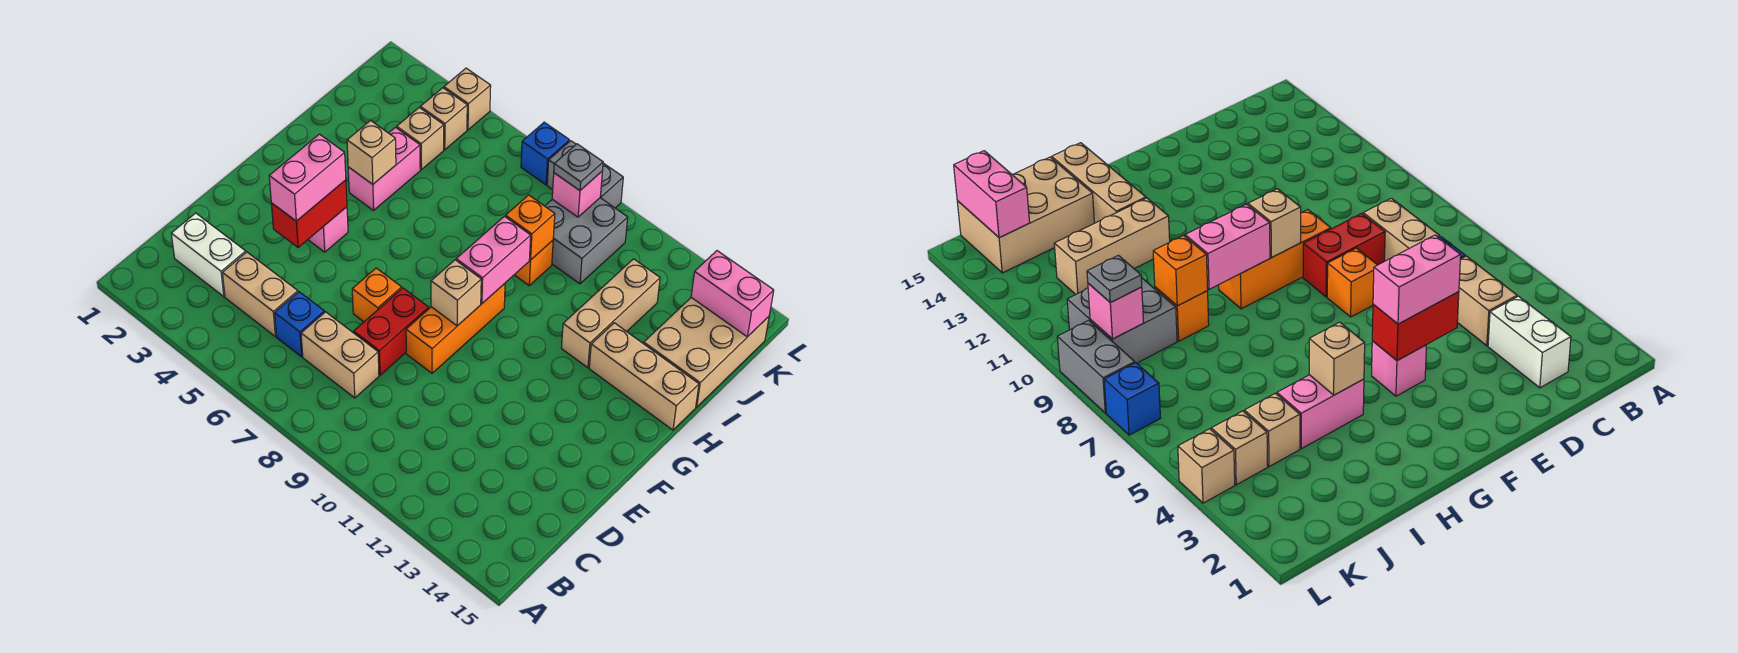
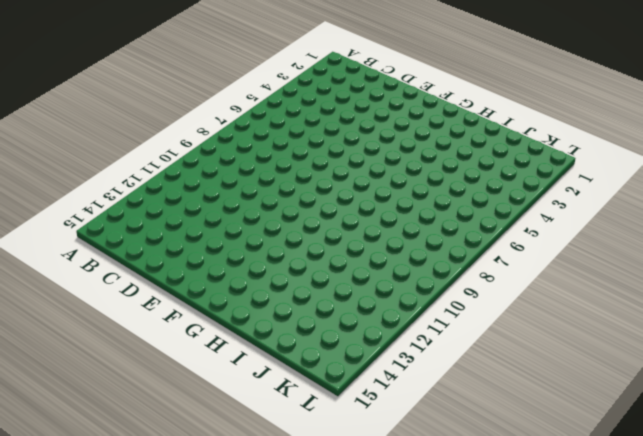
none -> white brick C2:C3 level 1
none -> tan brick C4:C5 level 1
none -> blue brick C6 level 1

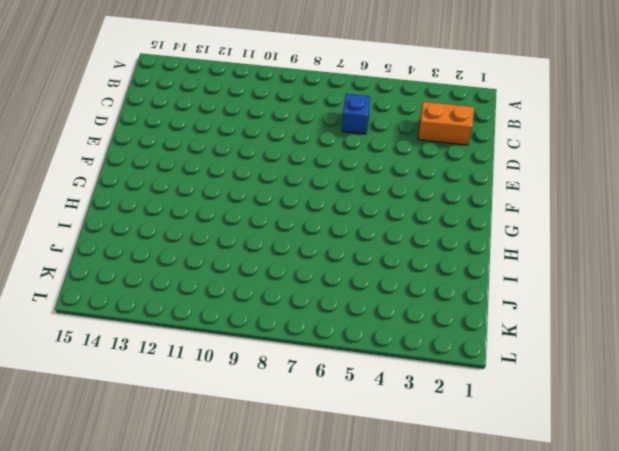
orange brick C2:C3 level 1 -> white brick C2:C3 level 1
none -> tan brick C4:C5 level 1
none -> tan brick C7:C8 level 1
none -> red brick D8:E8 level 1

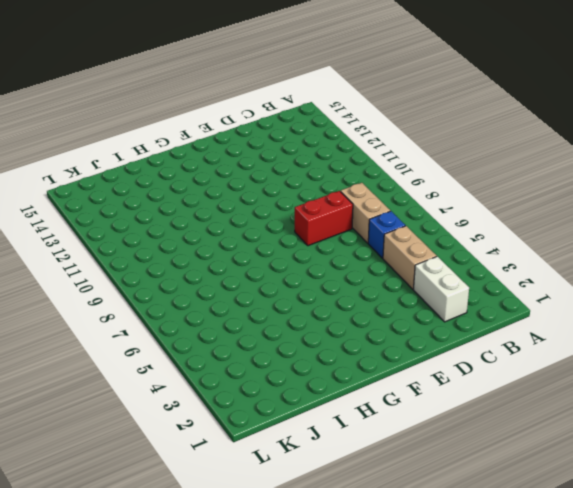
none -> orange brick E7 level 1
none -> orange brick E9:G9 level 1
none -> pink brick F4 level 1

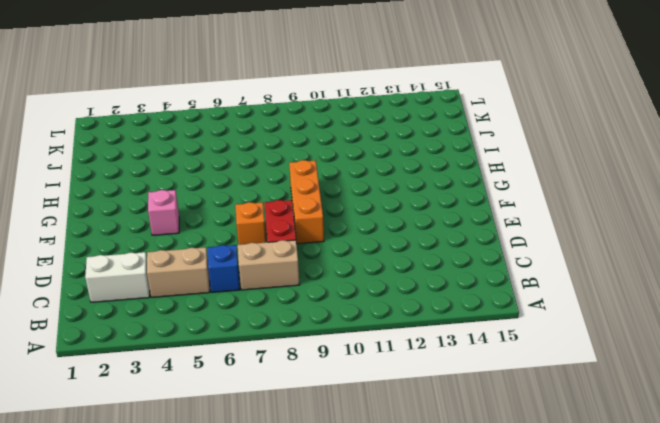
none -> pink brick H4:I4 level 1
none -> tan brick H12:J12 level 1
none -> tan brick H13:H15 level 1

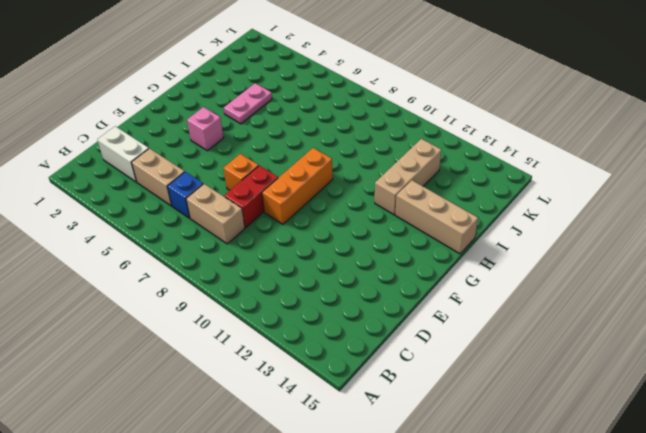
pink plate H4:I4 level 1 -> pink brick H4:I4 level 1
none -> orange brick I9 level 1
none -> tan brick I14:K15 level 1
none -> tan brick J4 level 1

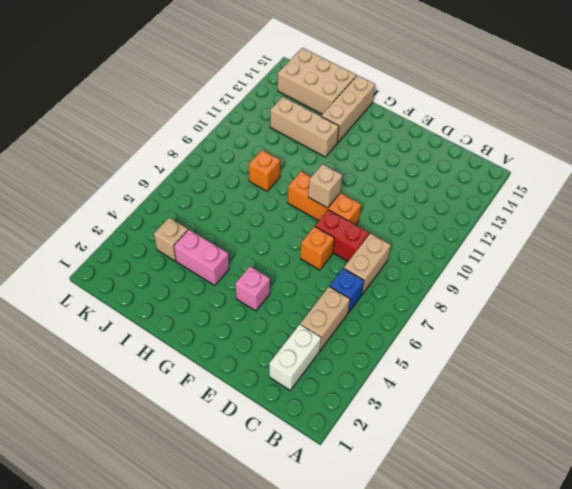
none -> grey brick J9:K10 level 1
none -> tan brick K4 level 1
none -> tan brick L4 level 1

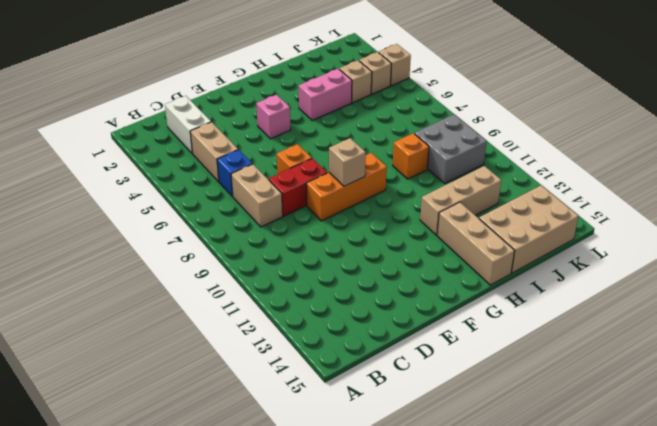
none -> blue brick L7 level 1
none -> grey brick L8:L9 level 1
none -> red brick E4:F4 level 2

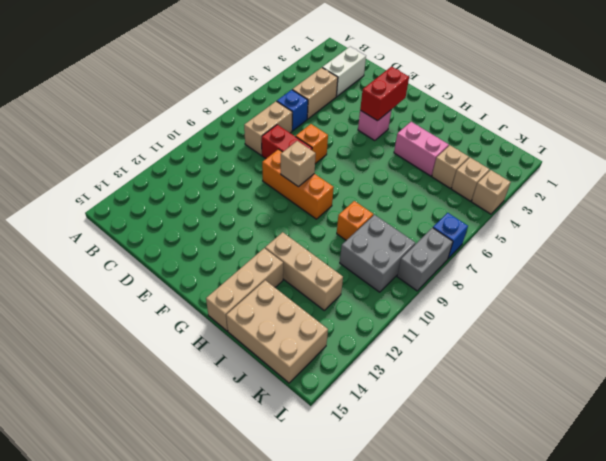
red brick F3:F4 level 2 -> red brick E4:F4 level 2
none -> pink brick G9:H9 level 2
none -> tan brick H4 level 2
none -> orange brick I9 level 2

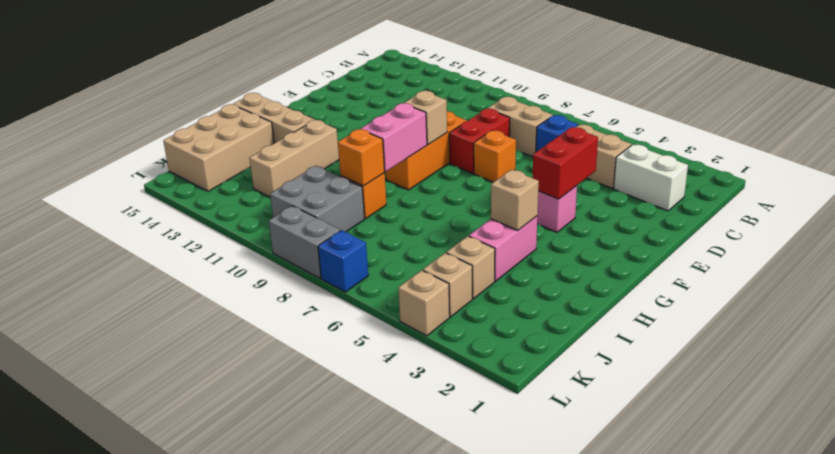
none -> pink brick K9 level 2
none -> pink brick K14:K15 level 2
none -> pink brick E4:F4 level 3

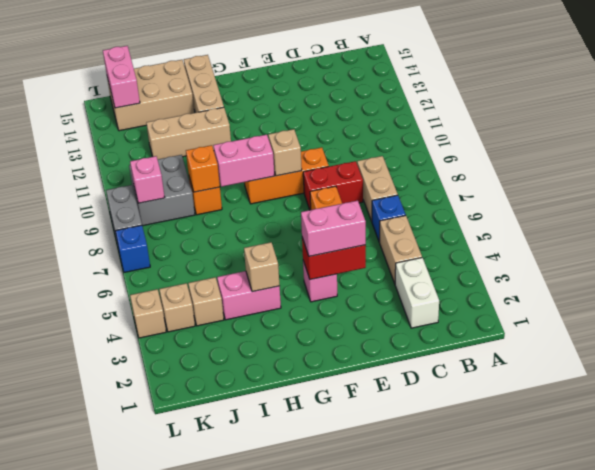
none -> grey plate K9 level 3

